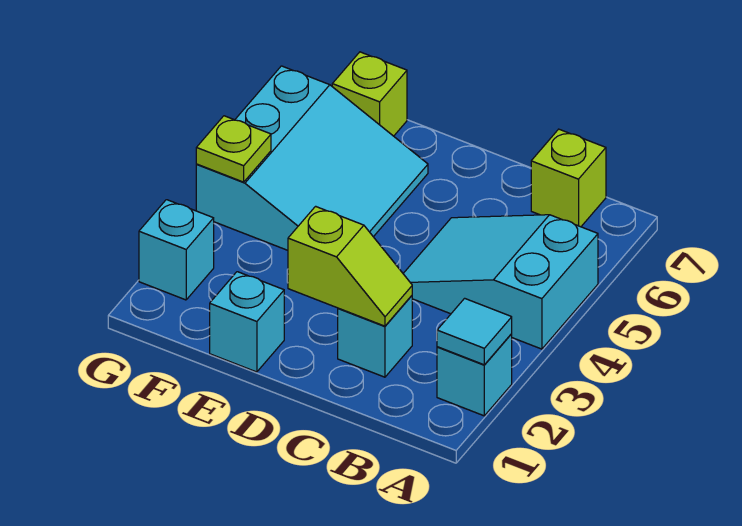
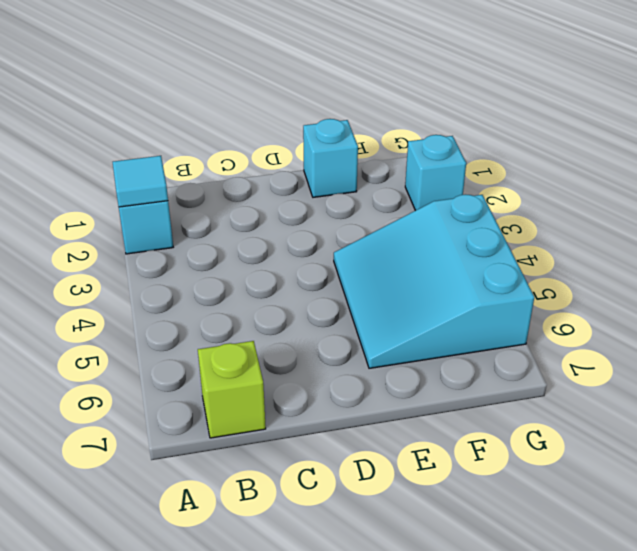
none -> cyan slope A4:C5 level 1 top A
none -> cyan brick C2 level 1

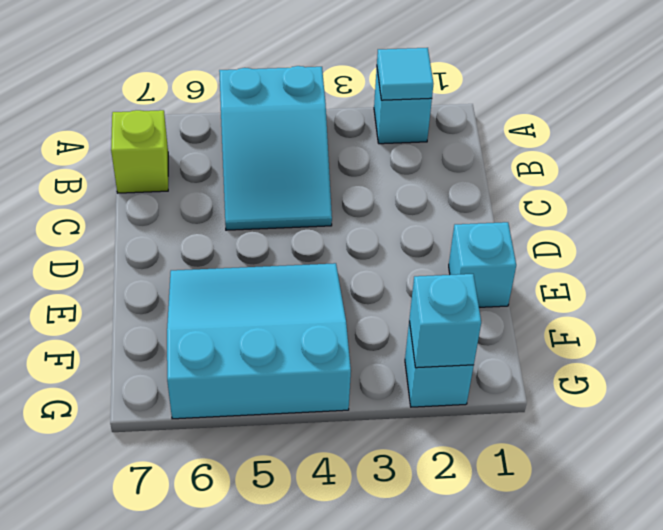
cyan brick G2 level 2 -> cyan brick C2 level 1
none -> lime brick F7 level 1
none -> lime slope C2:D2 level 2 top D

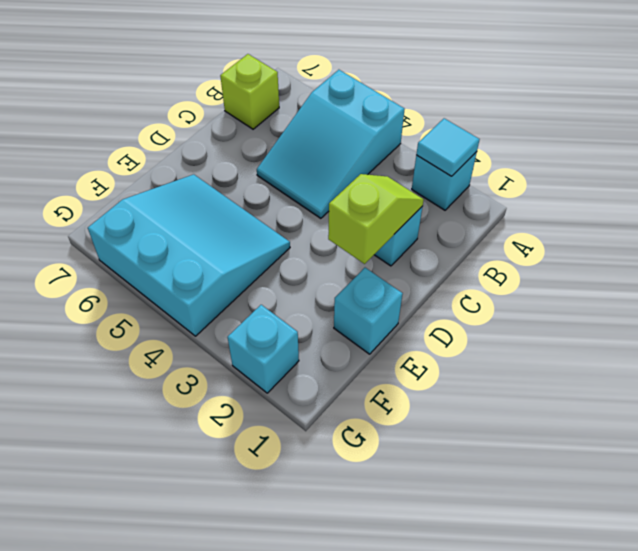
none -> lime brick F7 level 1
none -> lime plate G4 level 2

